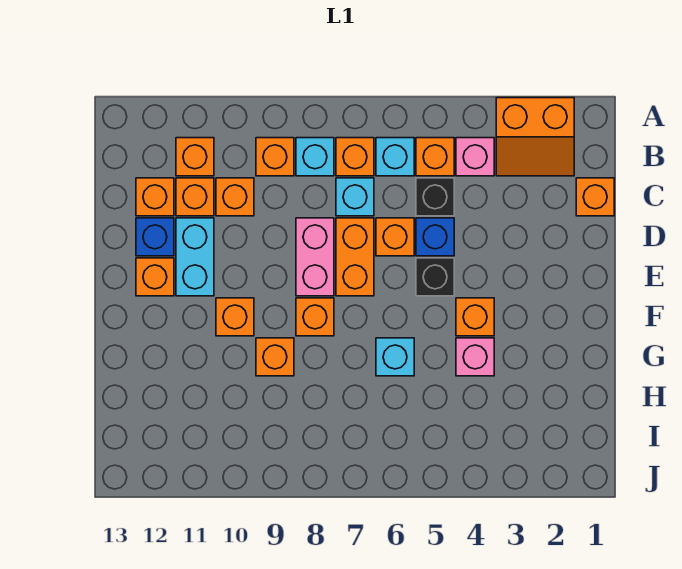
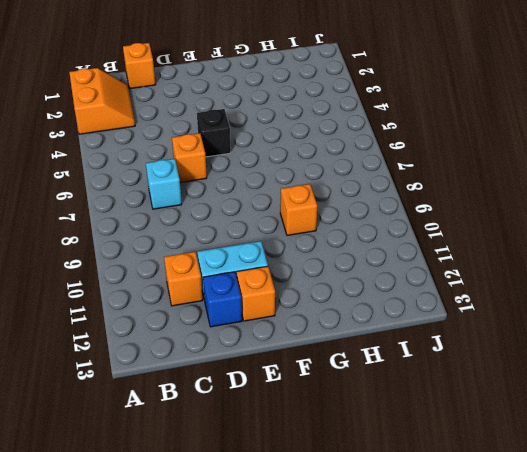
none -> pink brick B4 level 1
none -> orange brick B5 level 1
none -> cyan brick B6 level 1

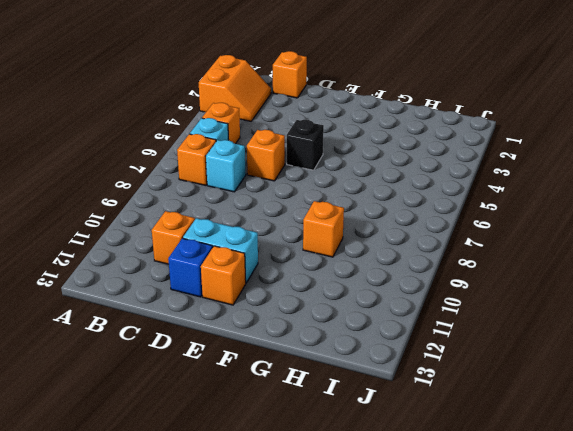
none -> pink brick B4 level 1
none -> cyan brick B8 level 1
none -> orange brick B9 level 1

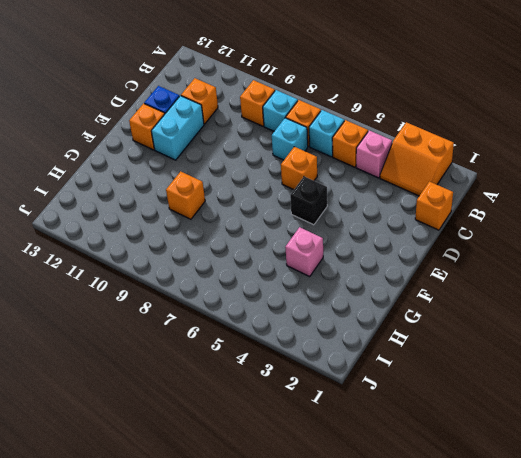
none -> orange brick B11 level 1
none -> black brick C5 level 1
none -> orange brick C10 level 1

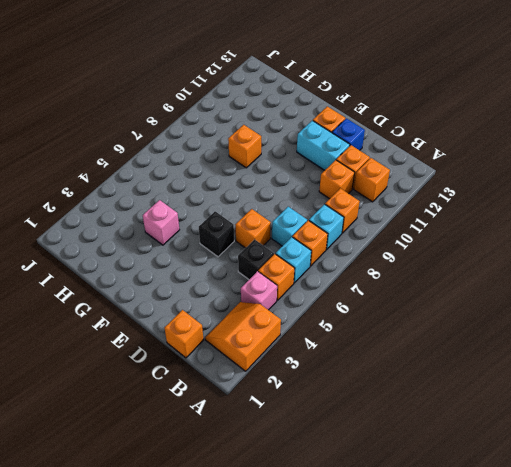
none -> orange brick C12 level 1
none -> blue brick D5 level 1
none -> orange brick D7:E7 level 1

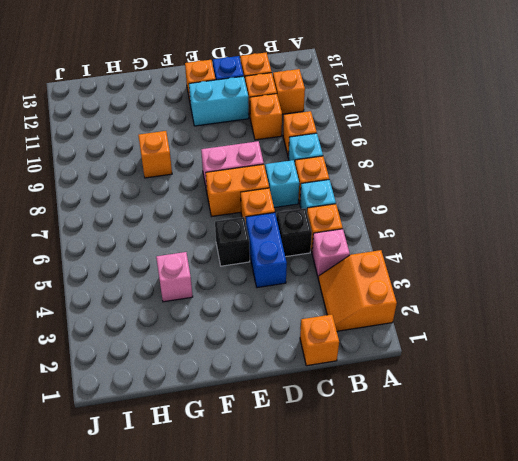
blue brick D4:D5 level 1 -> blue brick D5 level 1
none -> orange brick F4 level 1
none -> orange brick F8 level 1
none -> orange brick F10 level 1

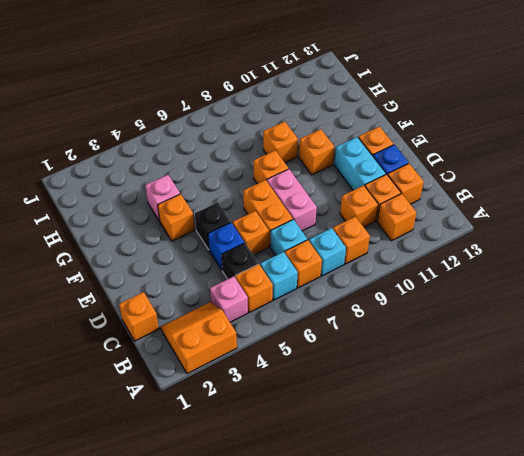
none -> cyan brick G6 level 1

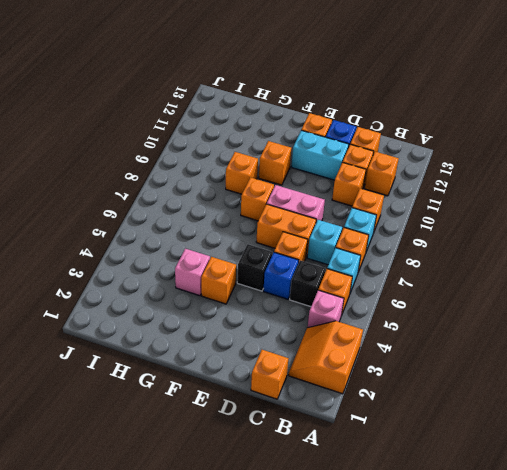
none -> cyan brick G6 level 1

